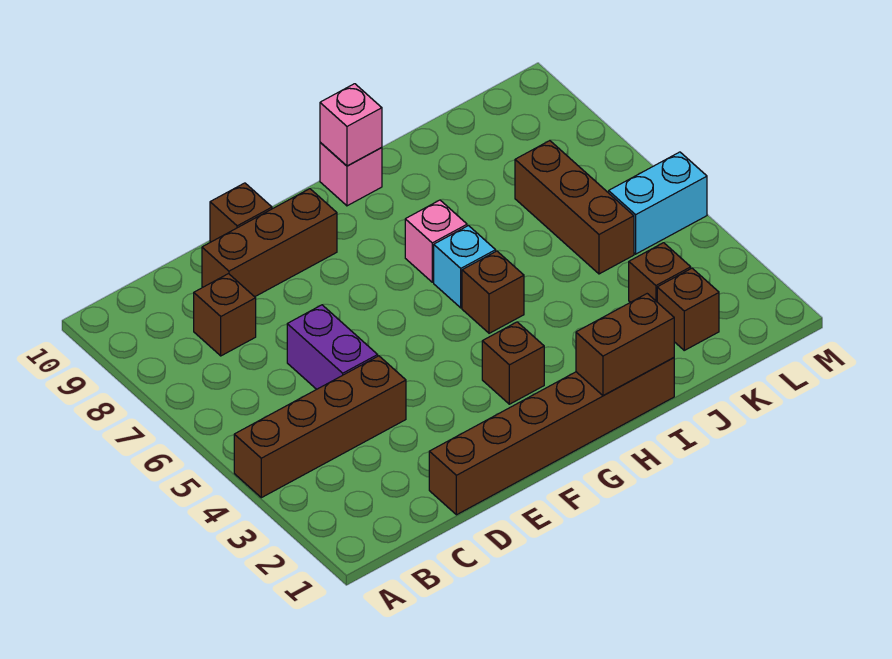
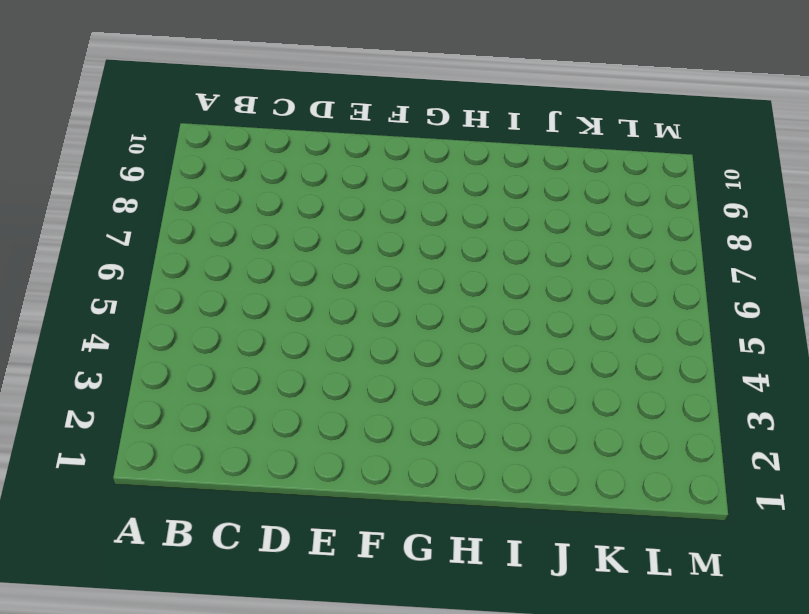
none -> brown brick A4:D4 level 1
none -> brown brick C8 level 1
none -> brown brick D1:I1 level 1

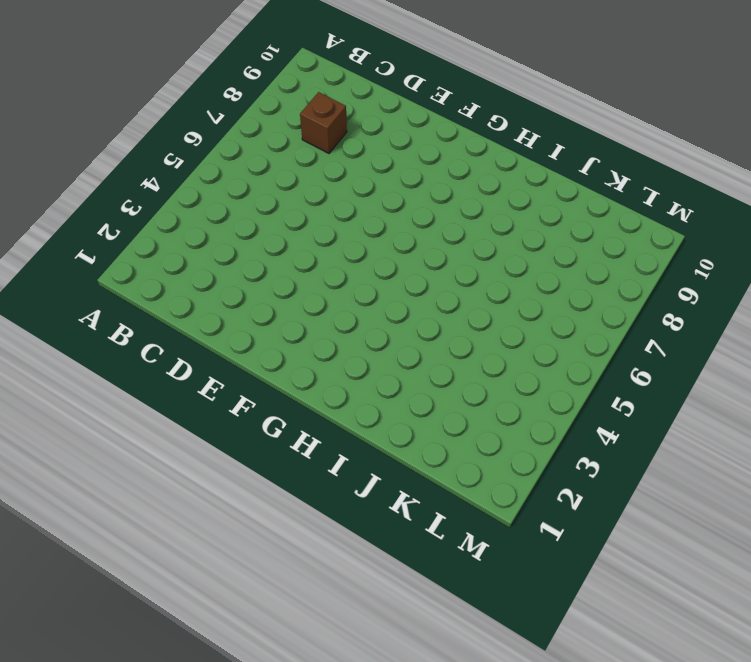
none -> brown brick A4:D4 level 1
none -> brown brick D1:I1 level 1
none -> purple brick D5:D6 level 1

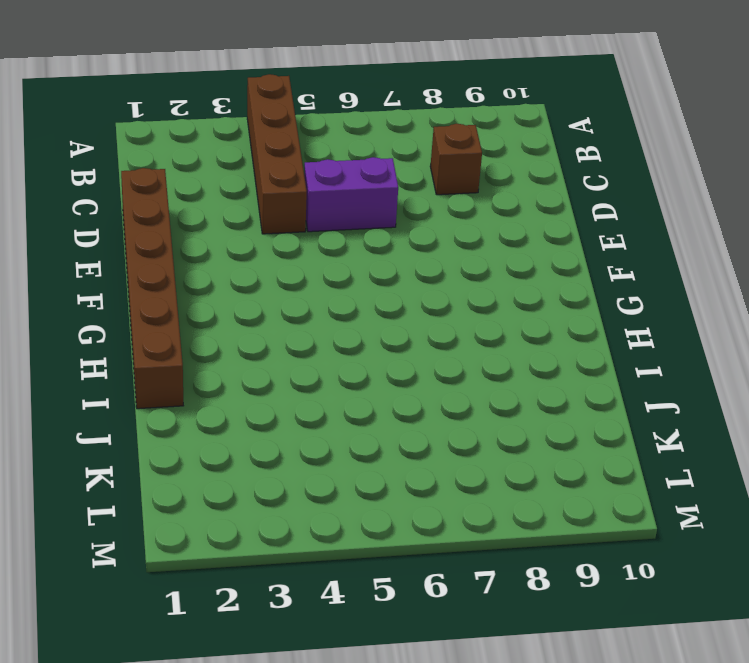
none -> brown brick D9:F9 level 1
none -> brown brick E10 level 1
none -> brown brick G3 level 1

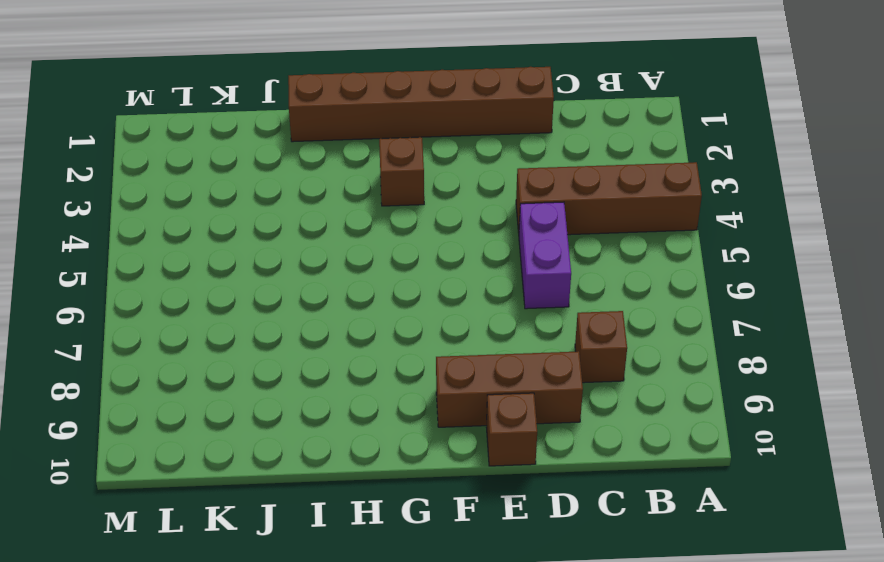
none -> brown brick H5 level 1
none -> cyan brick H6 level 1
none -> pink brick H7 level 1

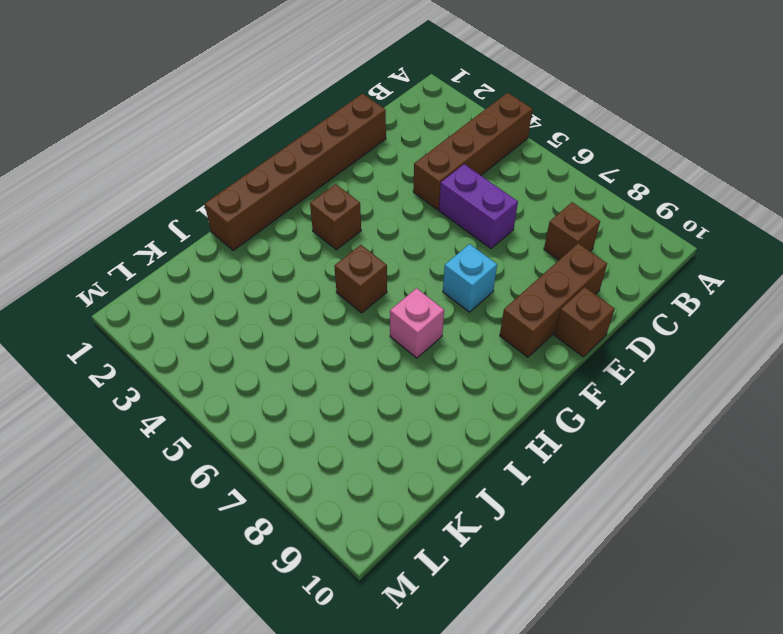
cyan brick F7 level 1 -> cyan brick H6 level 1
none -> pink brick H10 level 1
none -> brown brick K2 level 1
none -> brown brick K3 level 1

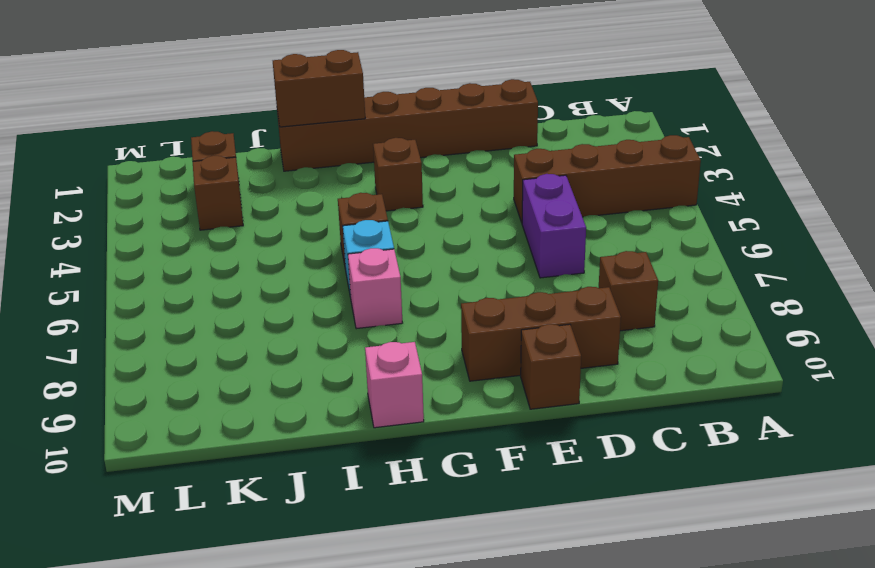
none -> brown brick K5:K7 level 1
none -> cyan brick L5:M5 level 1
none -> pink brick H10 level 2

